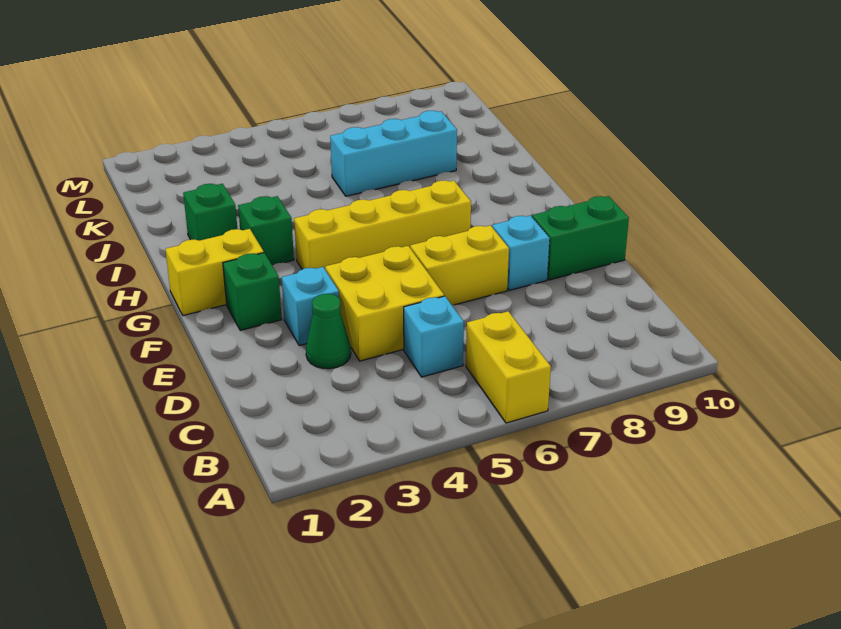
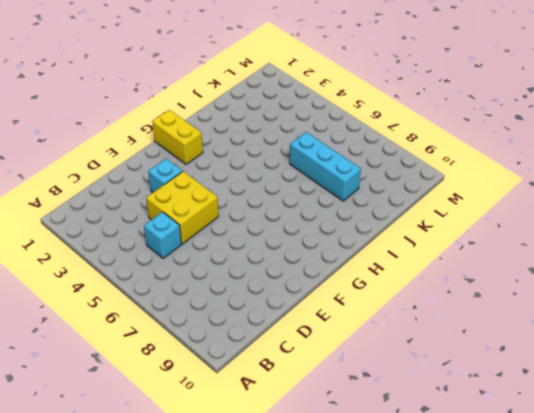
none -> yellow brick A6:B6 level 1
none -> green cone D3 level 1
none -> yellow brick E6:E7 level 1

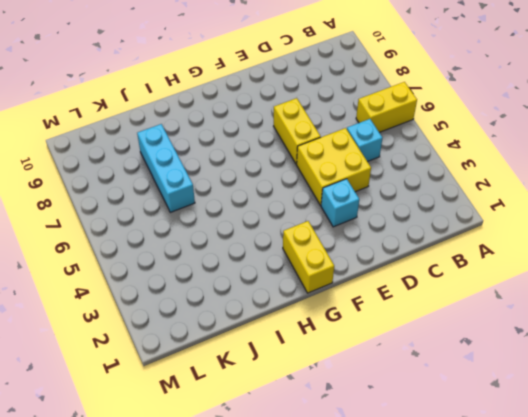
none -> green cone D3 level 1
none -> cyan brick E8 level 1
none -> green brick E9:E10 level 1

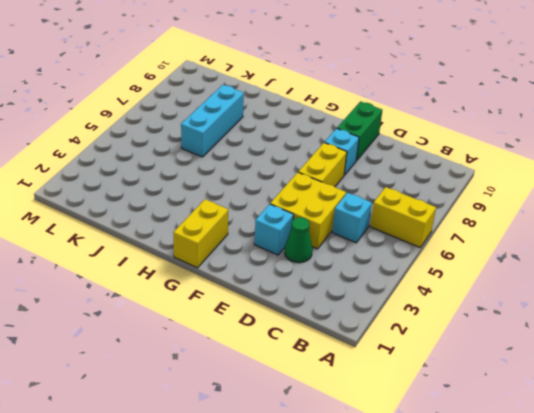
none -> green brick F2 level 1
none -> yellow brick G4:G7 level 1
none -> green brick H3 level 1

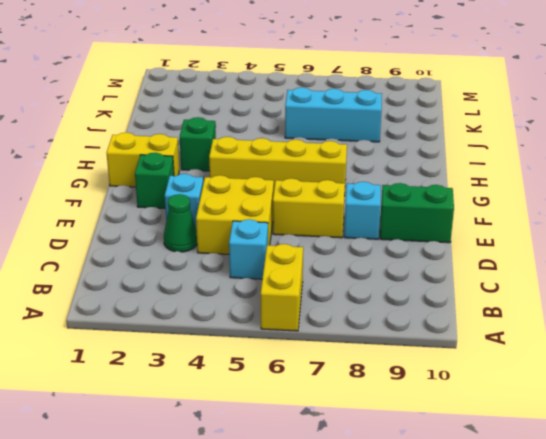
none -> green brick I2 level 1

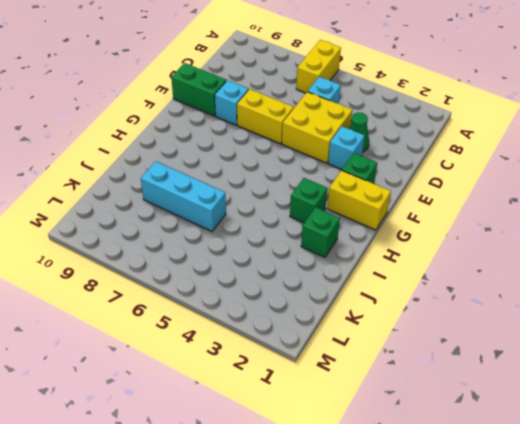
none -> yellow brick G4:G7 level 1

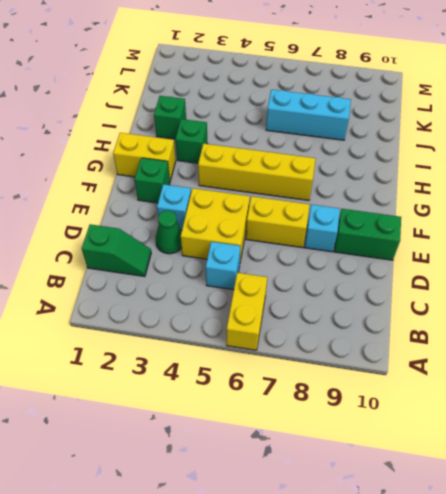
green slope C1:C2 level 1 top 1 -> none

